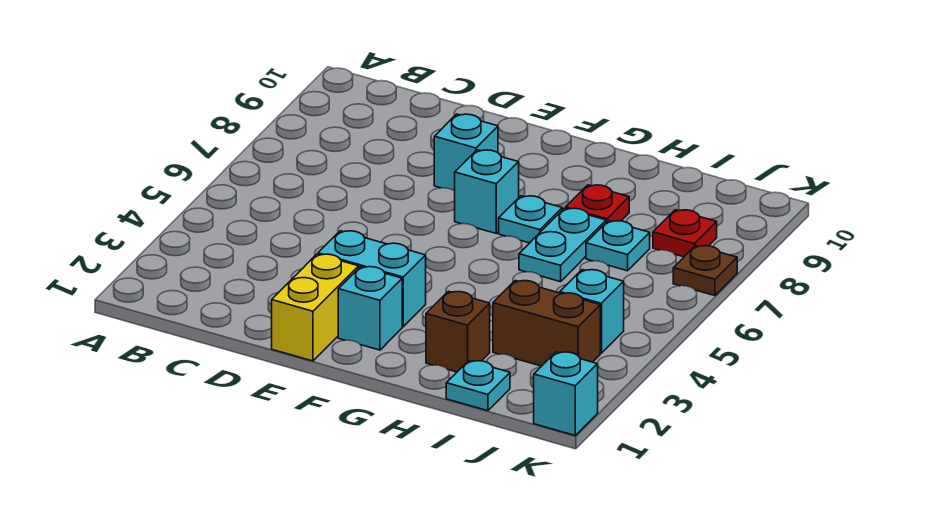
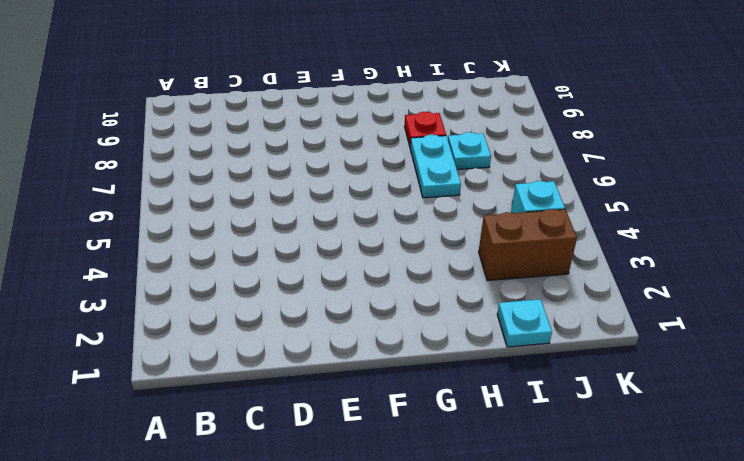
none -> yellow brick E1:E2 level 1
none -> cyan brick E3:F3 level 1
none -> cyan brick E8 level 1

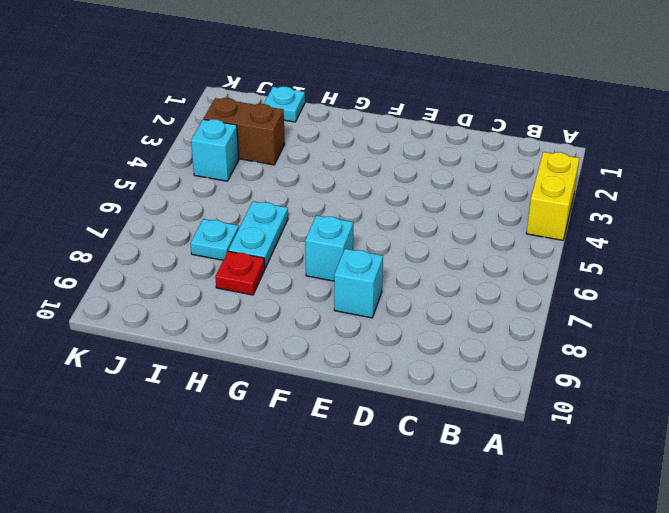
yellow brick A3:A4 level 1 -> yellow brick E1:E2 level 1
none -> cyan brick E3:F3 level 1
none -> cyan brick F2 level 1
none -> cyan plate G7 level 1

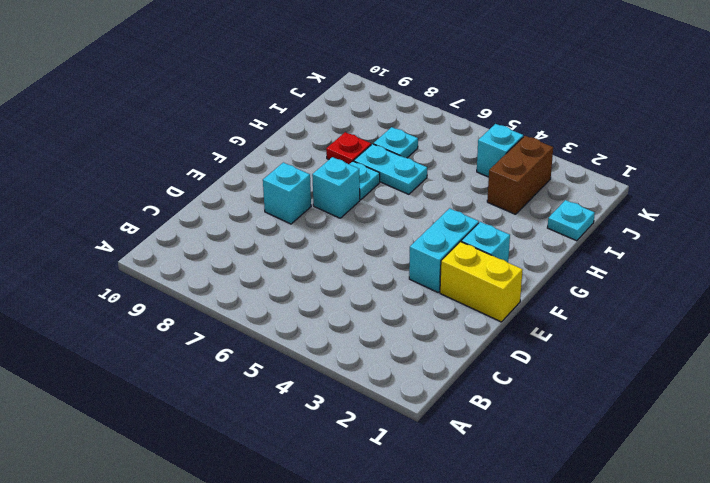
none -> brown brick H2 level 1
none -> red plate J8 level 1
none -> cyan brick K1 level 1

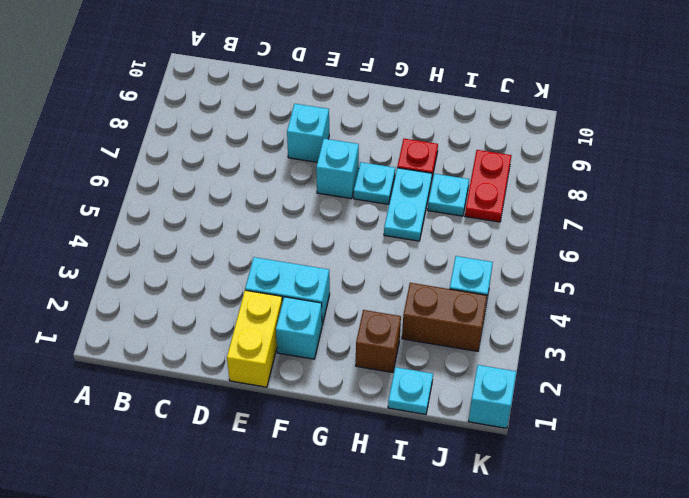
red plate J7:J8 level 1 -> red plate J8 level 1
none -> brown plate K7 level 1

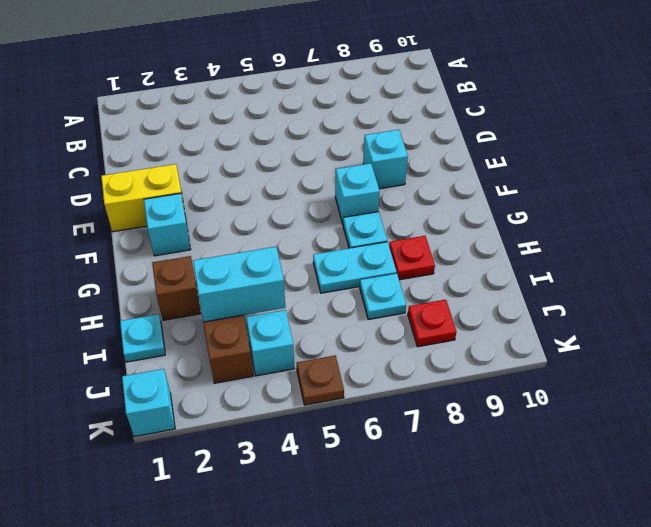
cyan brick I3:I4 level 2 -> cyan brick E3:F3 level 1
brown plate K5 level 1 -> brown plate K7 level 1

